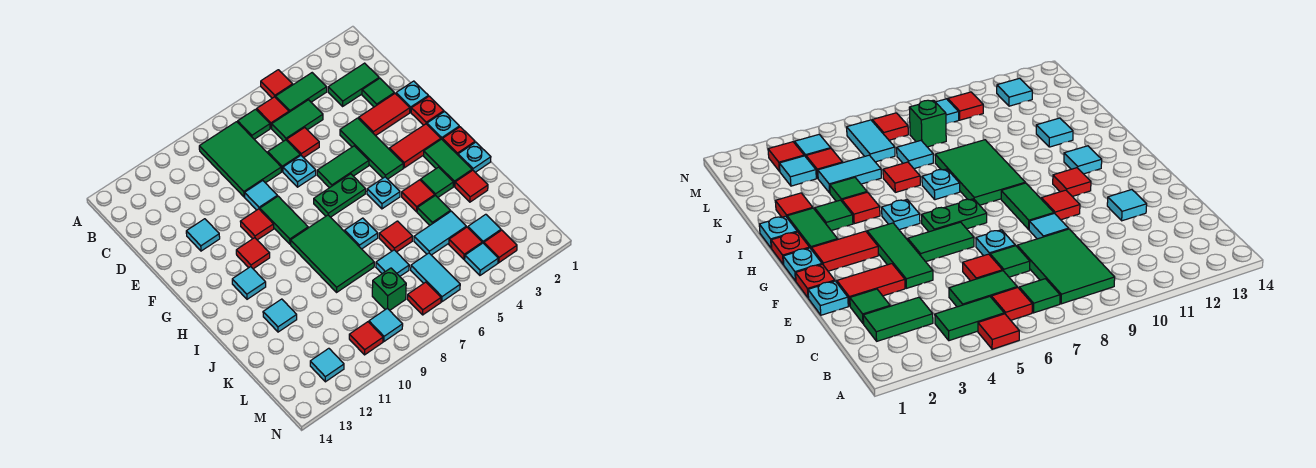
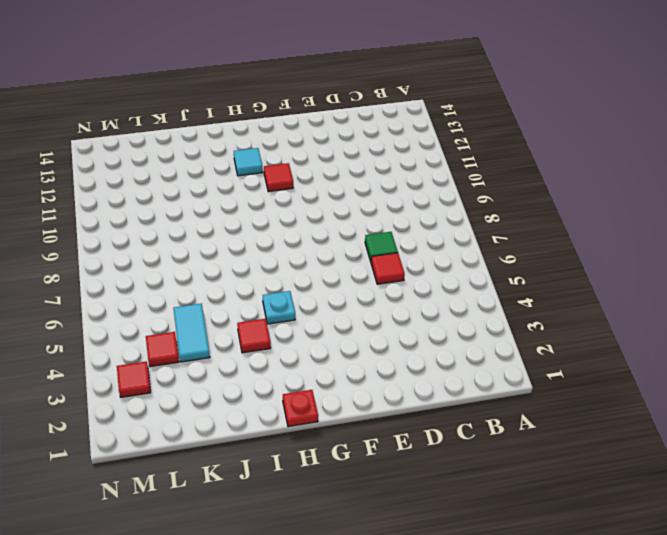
none -> red tile A5 level 1
none -> green tile B4:B5 level 1
none -> red tile B6 level 1
none -> green tile B7 level 1

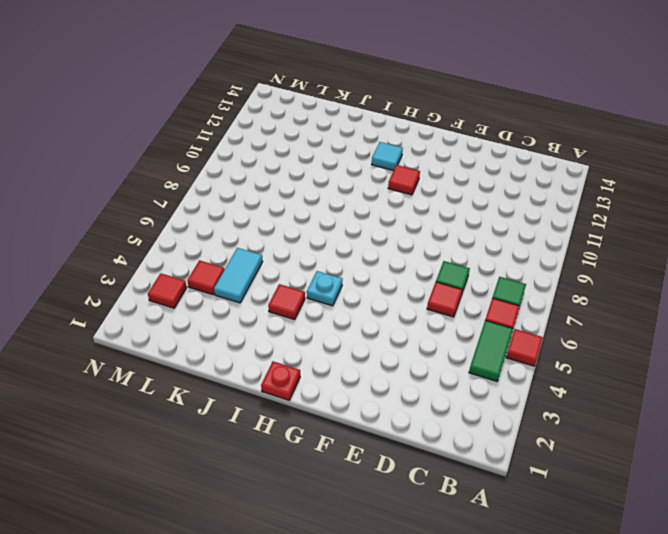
none -> green tile B8:D9 level 1
none -> green tile C2:C3 level 1
none -> green tile C5:C6 level 1
none -> green tile D2 level 1

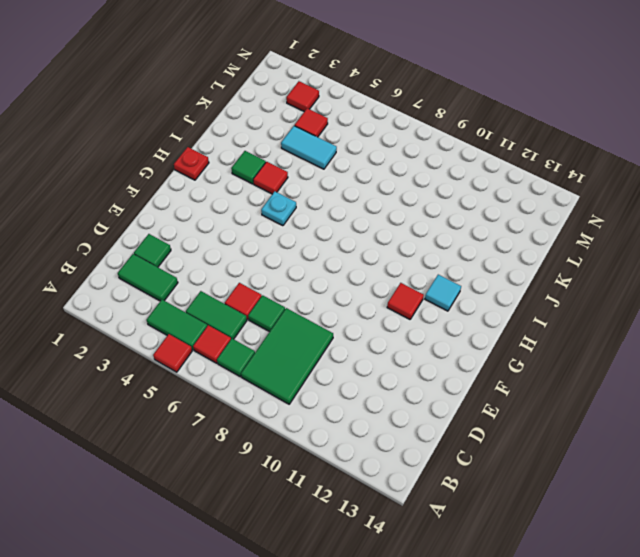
none -> cyan plate E1 level 1
none -> red tile E2:E3 level 1
none -> green tile E4:G4 level 1
none -> cyan plate E7 level 1

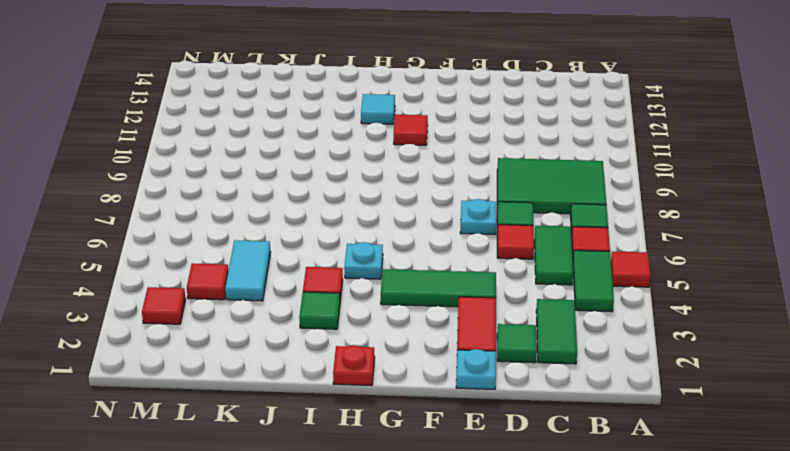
none -> cyan tile E9 level 1
none -> cyan tile E12 level 1
none -> red plate F1 level 1
none -> green tile F5:F6 level 1

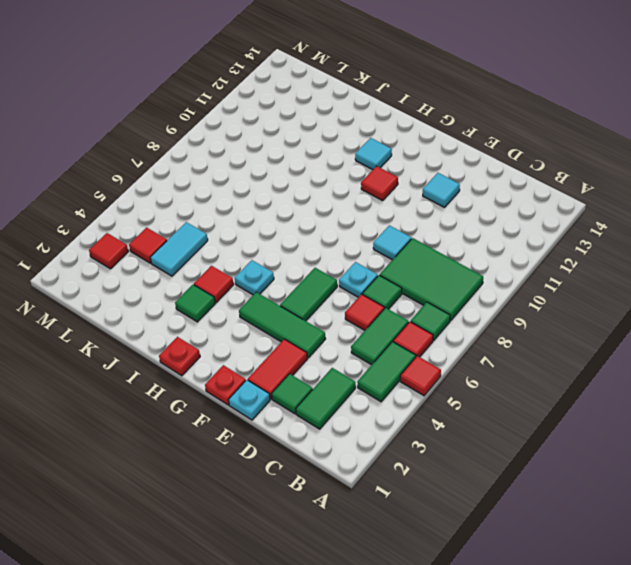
none -> green tile F9:G9 level 1
none -> red tile F10 level 1
none -> cyan plate G1 level 1
none -> red tile G2:G3 level 1

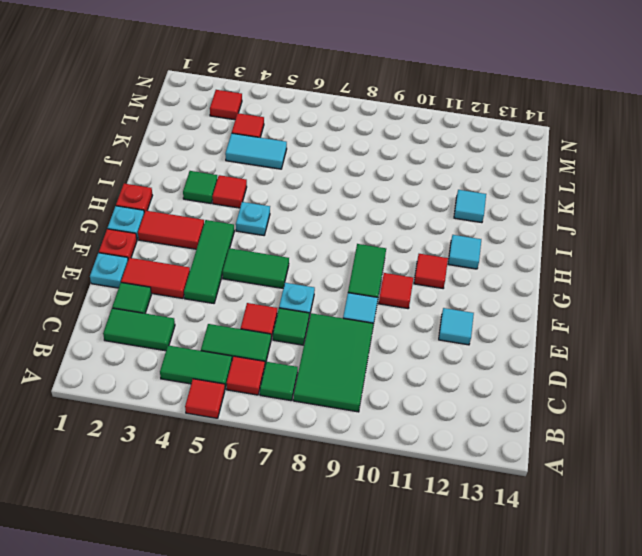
none -> green plate G6:G7 level 1
none -> green tile H2:I2 level 1
none -> green tile H8:J9 level 1
none -> cyan plate I1 level 1

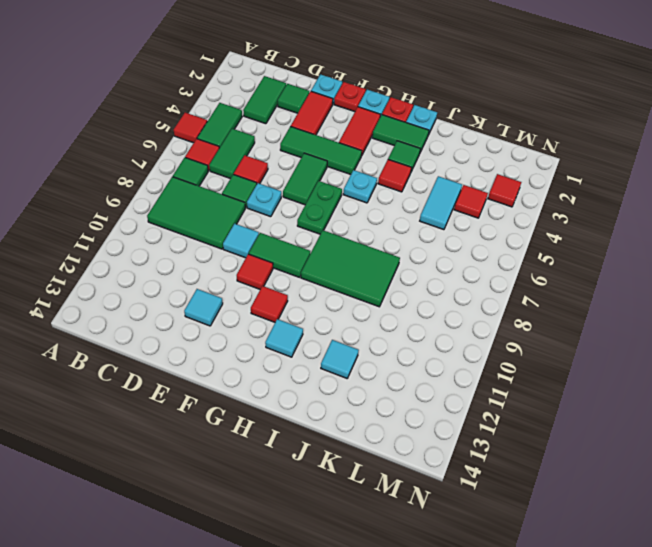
none -> cyan plate I7 level 1
none -> red tile J2 level 1
none -> green tile J4 level 1
none -> red tile J6 level 1

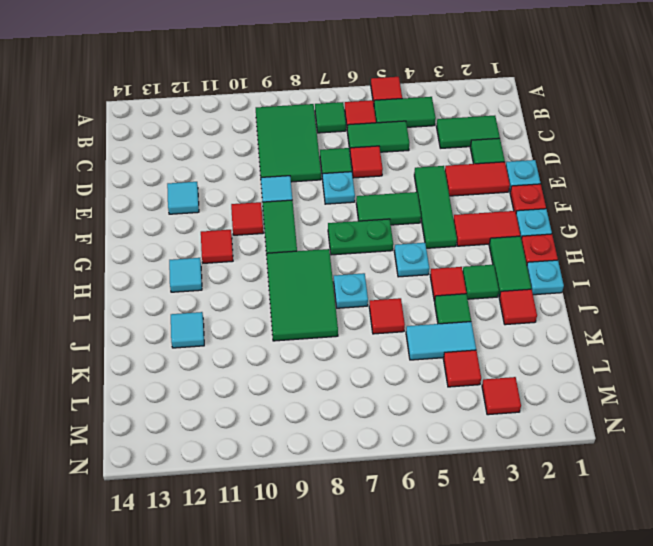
none -> cyan tile K7 level 1
none -> cyan tile L3 level 1
none -> cyan tile L6:M6 level 1
none -> green brick L8 level 1

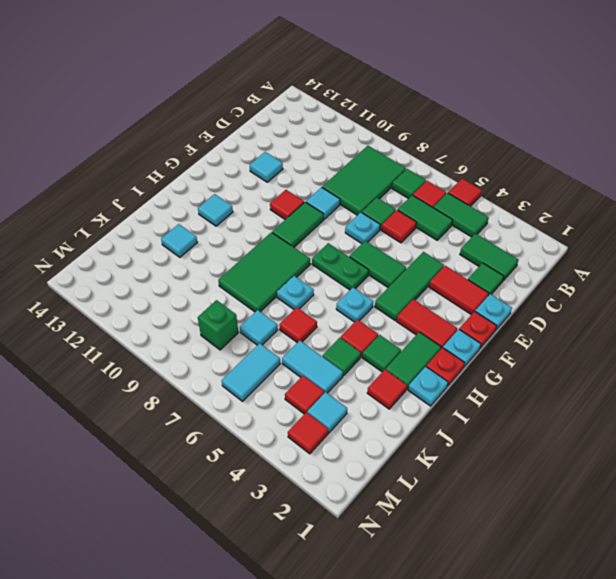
none -> red tile G11 level 1
none -> cyan tile M4 level 1
none -> red tile M7 level 1
none -> cyan tile M9 level 1

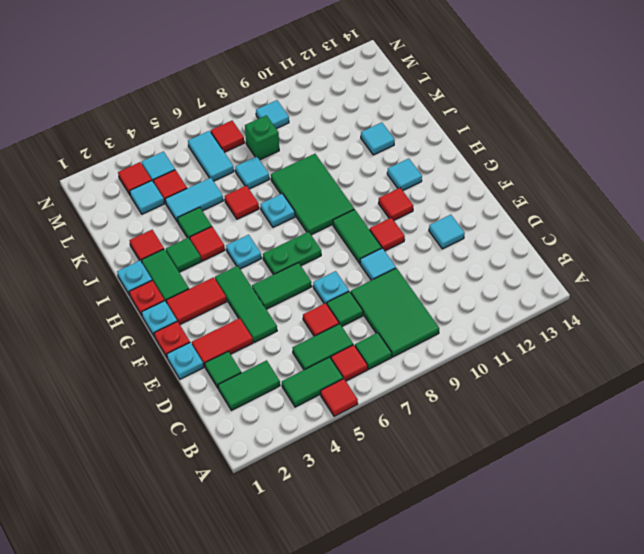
none -> red tile M10 level 1
none -> cyan tile M12 level 1

